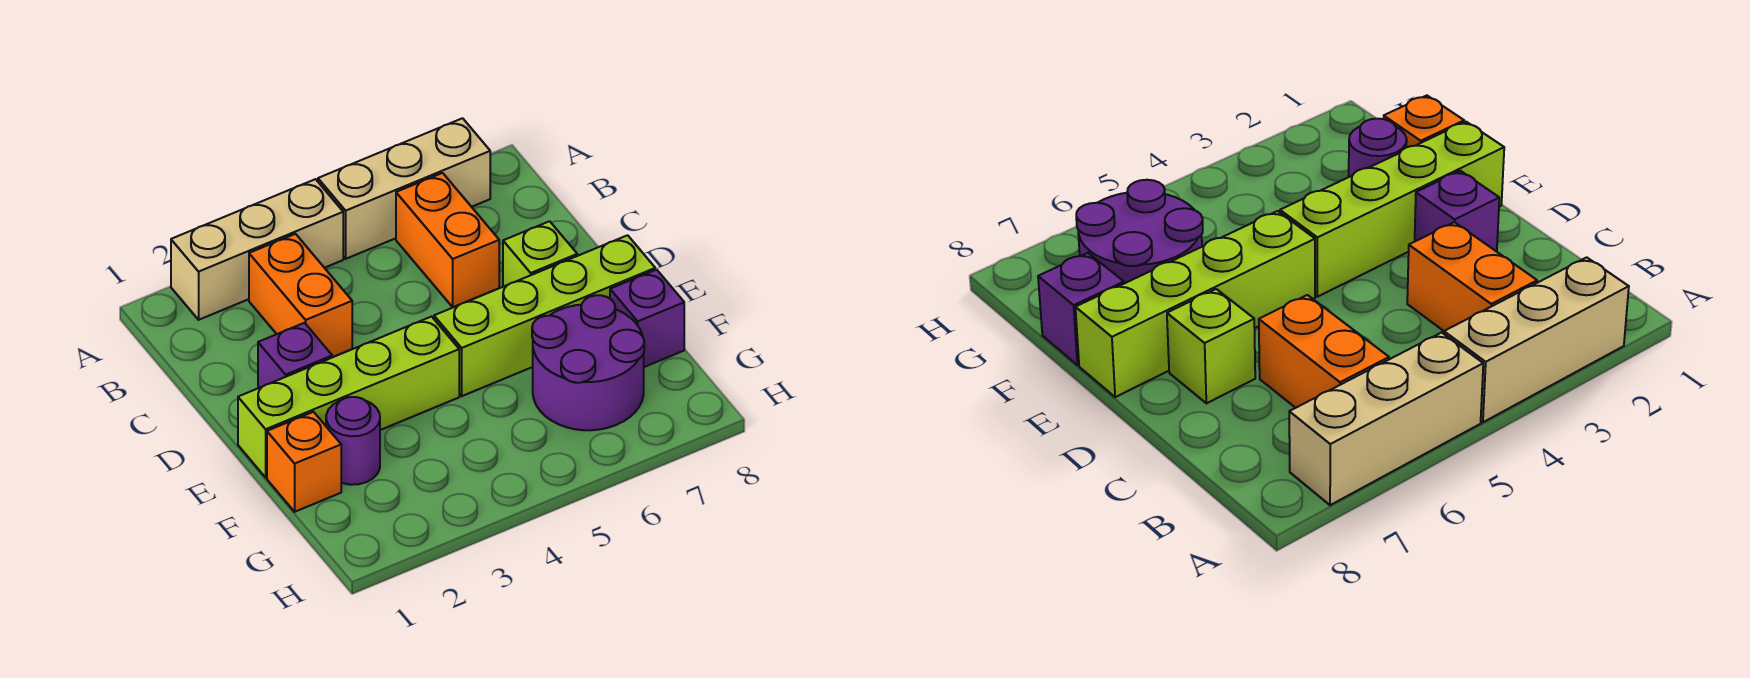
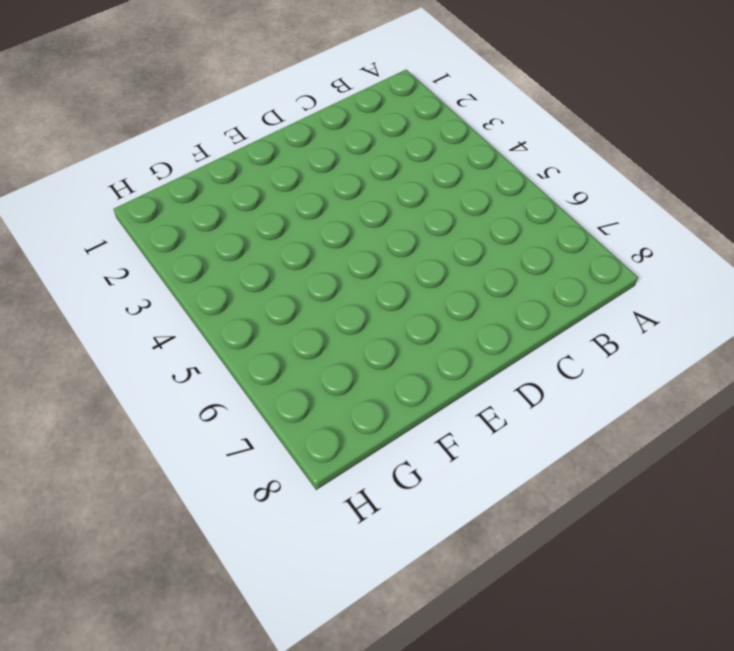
none -> tan brick A2:A4 level 1
none -> tan brick A5:A7 level 1
none -> orange brick B3:C3 level 1

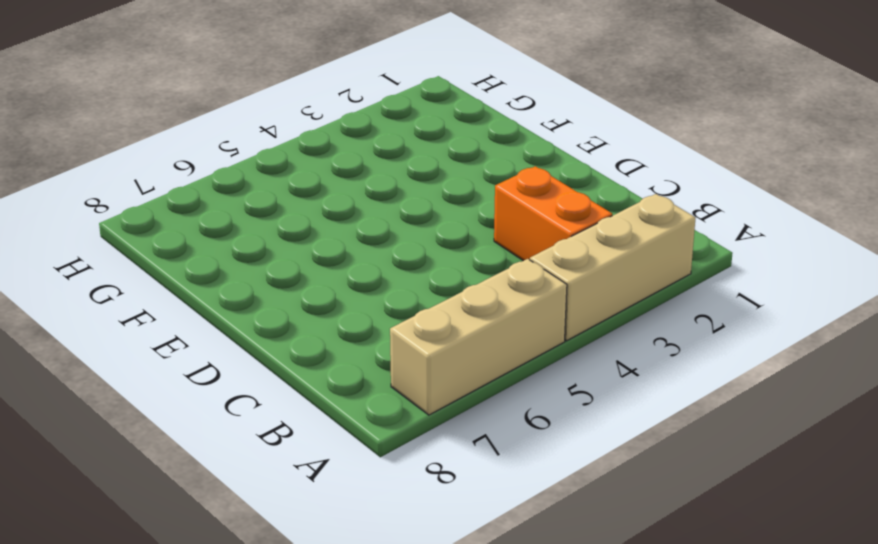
none -> orange brick B6:C6 level 1
none -> purple brick D2 level 1
none -> lime brick D7 level 1

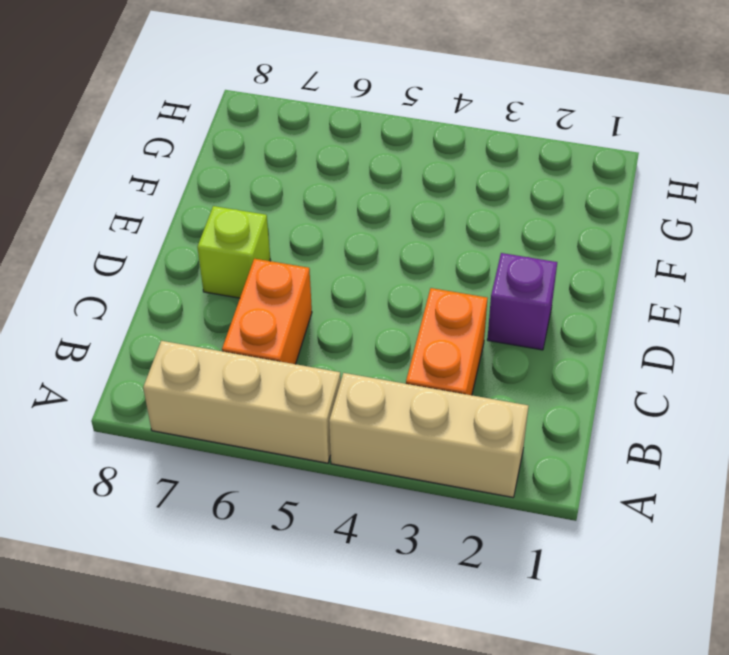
none -> lime brick E1:E4 level 1
none -> lime brick E5:E8 level 1
none -> orange brick F1 level 1

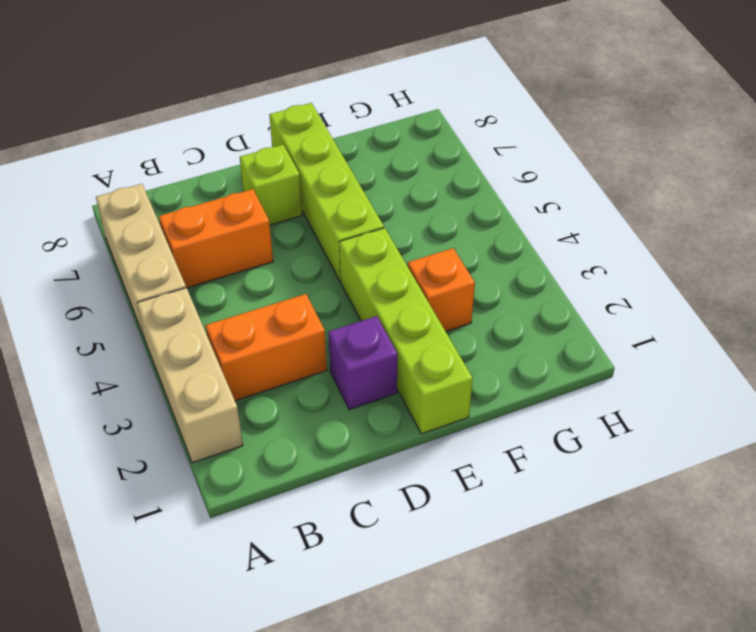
orange brick F3 level 1 -> orange brick F1 level 1
none -> purple round brick F2 level 1
none -> purple round brick F6:G7 level 1
none -> purple brick F8 level 1

